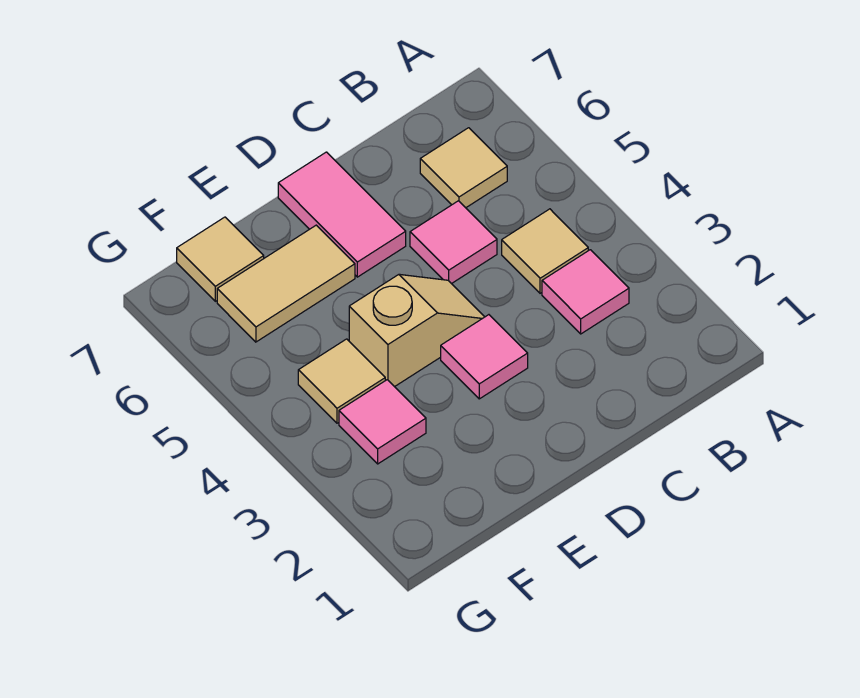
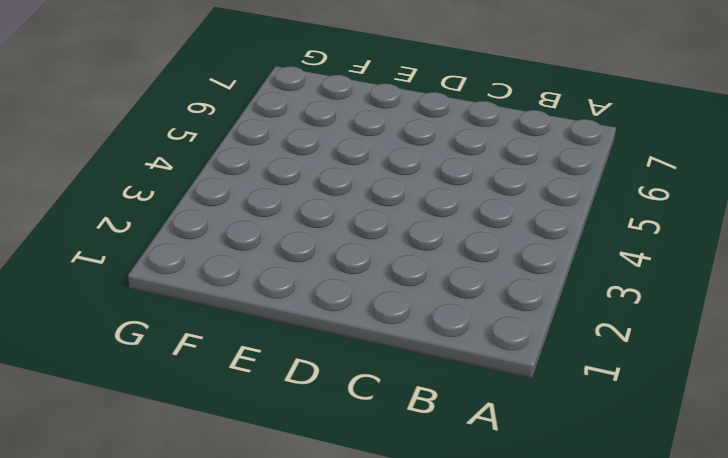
none -> pink tile B3 level 1
none -> tan tile B4 level 1

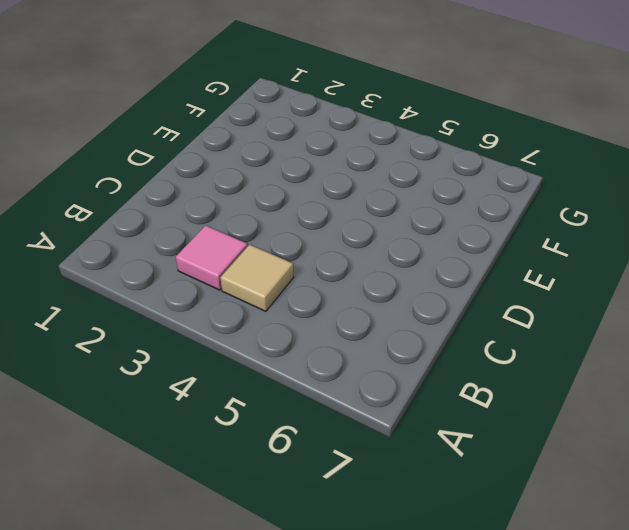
none -> tan tile B6 level 1
none -> pink tile C5 level 1

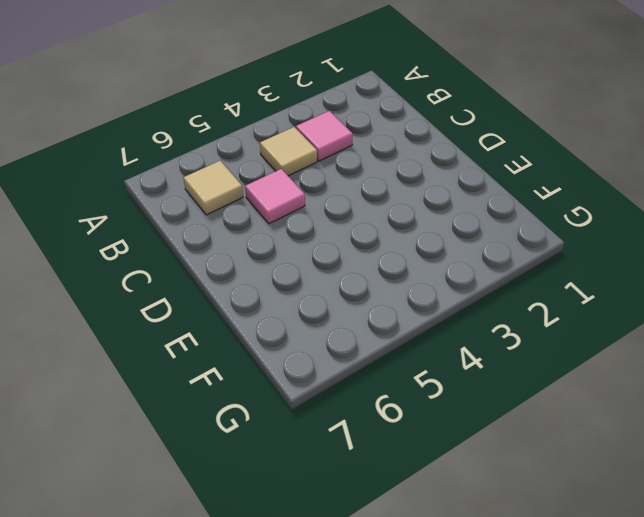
none -> pink tile D3 level 1
none -> tan slope D4:E4 level 1 top E

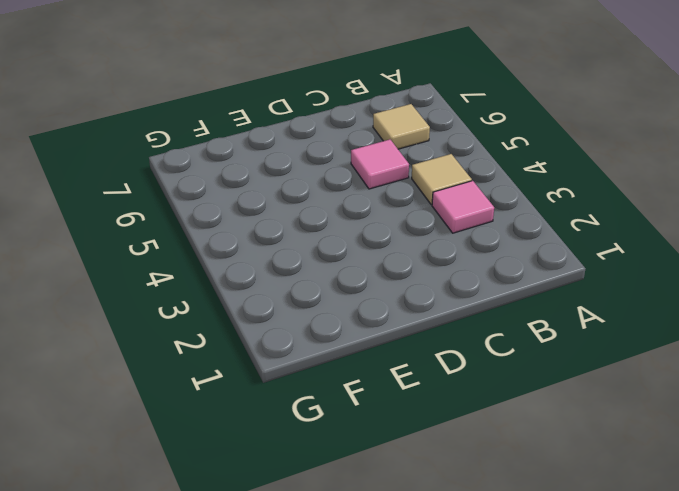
none -> pink tile D3 level 1
none -> tan slope D4:E4 level 1 top E

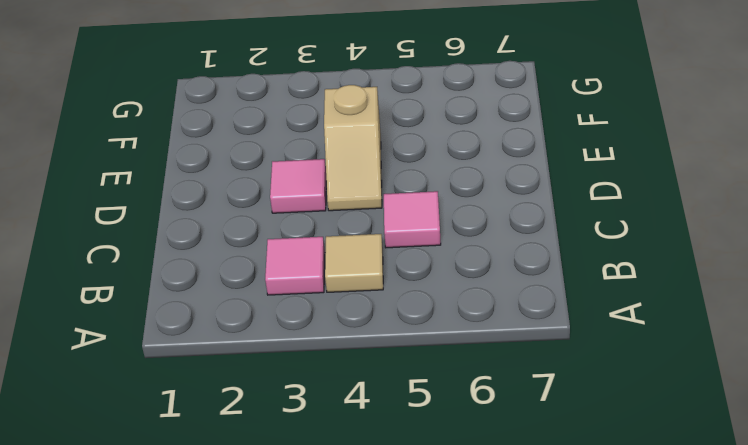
none -> tan tile B6 level 1
none -> pink tile D6:D7 level 1

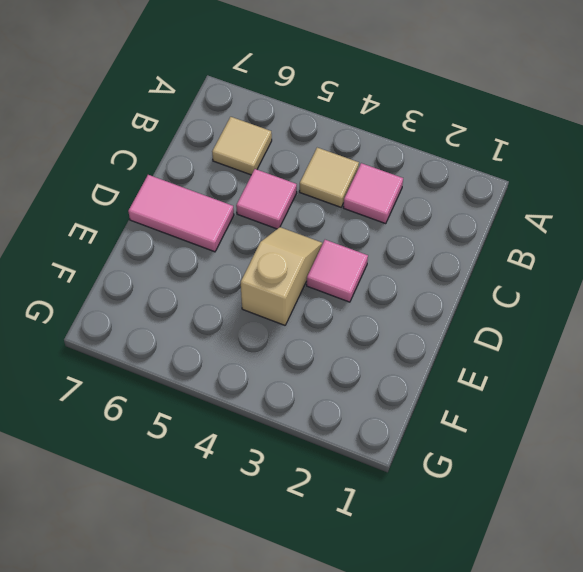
none -> tan tile E6:F6 level 1
none -> pink tile F3 level 1

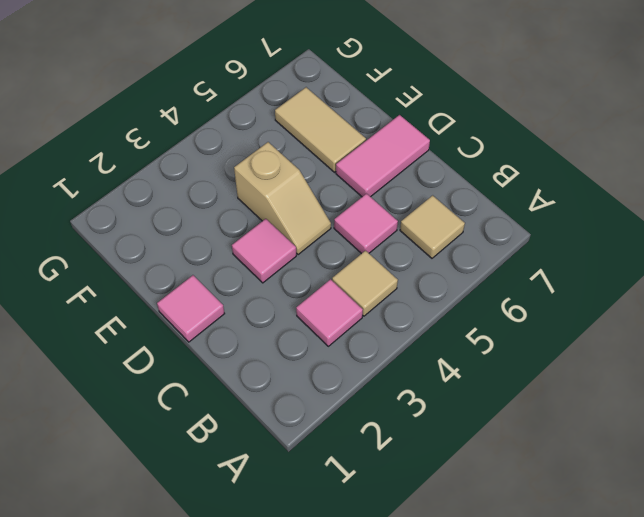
pink tile D1 level 1 -> pink tile F3 level 1
none -> tan tile F4 level 1
none -> tan tile F7 level 1

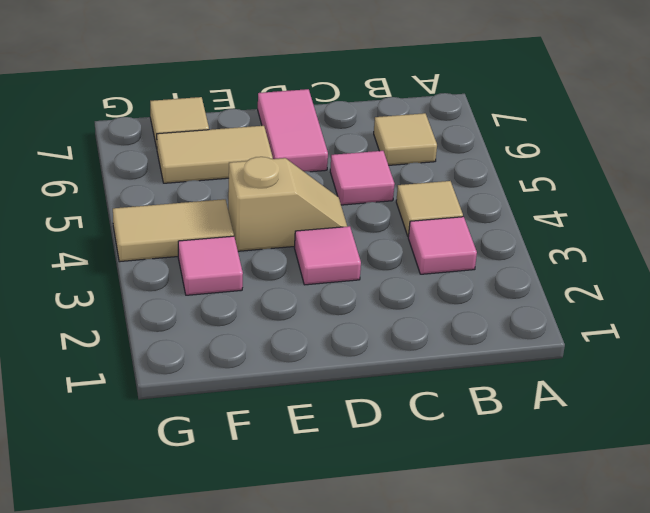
tan tile F4:G4 level 1 -> tan tile F4 level 1

